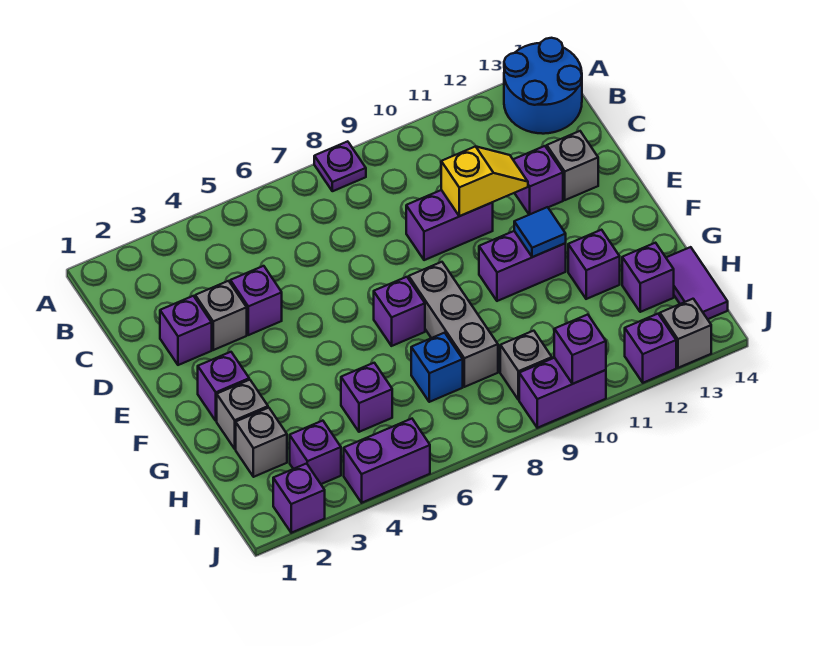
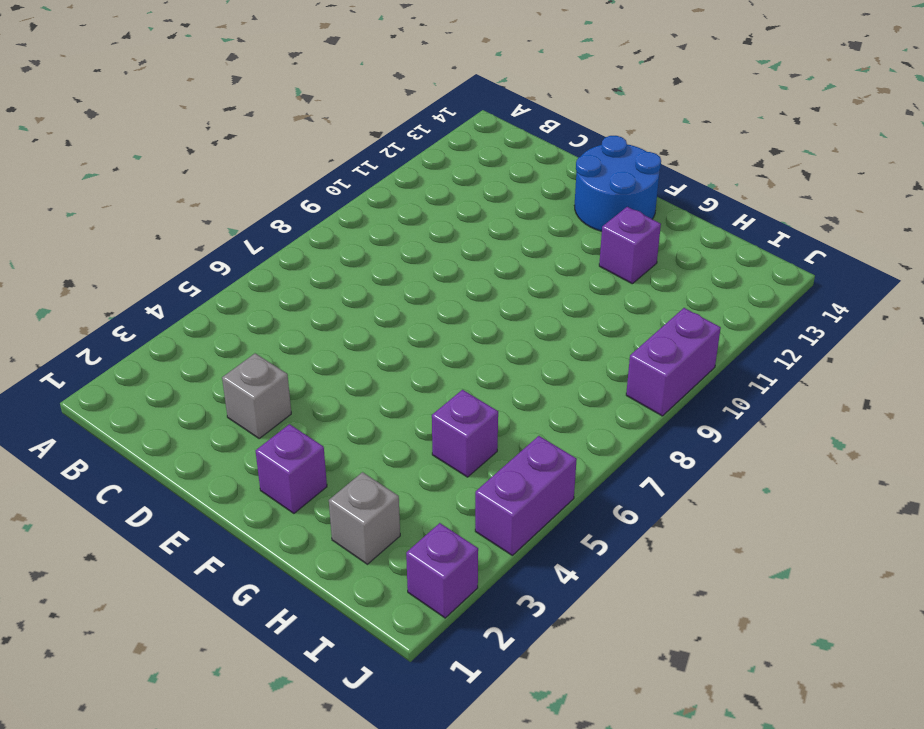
blue round brick E13:F14 level 1 -> blue round brick A13:B14 level 1
none -> purple plate A8 level 1
none -> purple brick D2 level 1
none -> purple brick D4 level 1

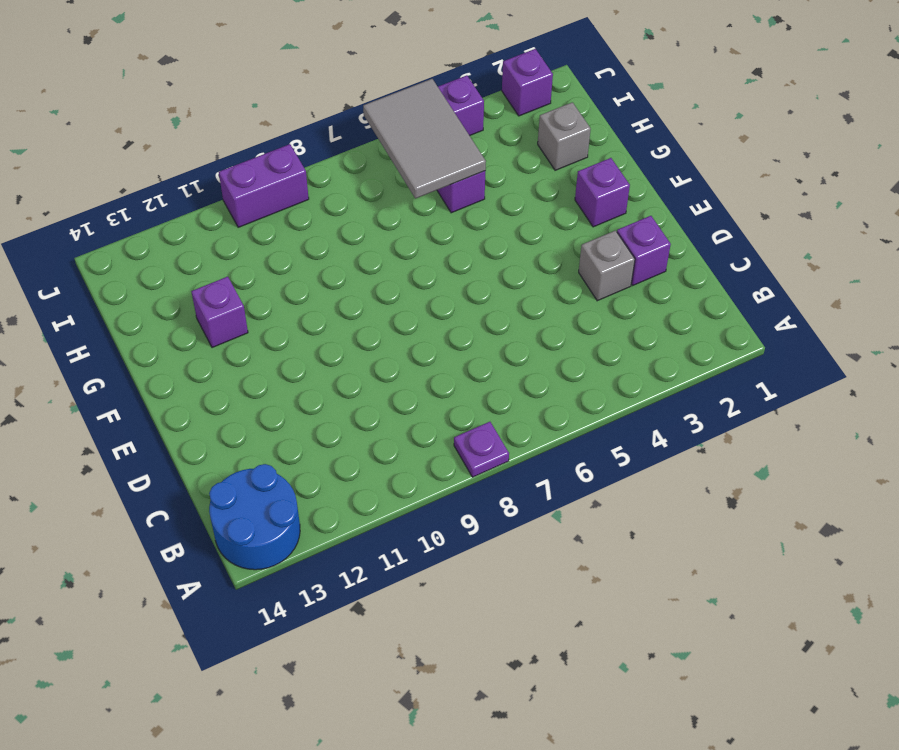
grey tile H5:J6 level 2 -> none
none -> purple brick D4 level 1
none -> purple brick D9:D10 level 1
none -> purple brick D12 level 1

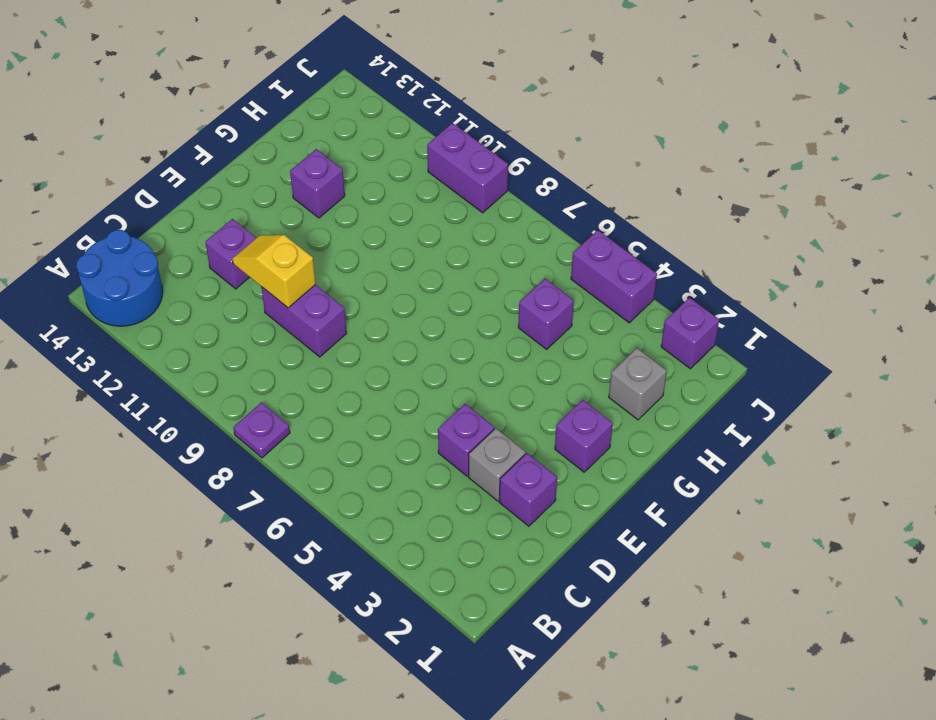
none -> grey brick D13 level 1
none -> purple brick F7 level 1
none -> grey brick F8:H8 level 1

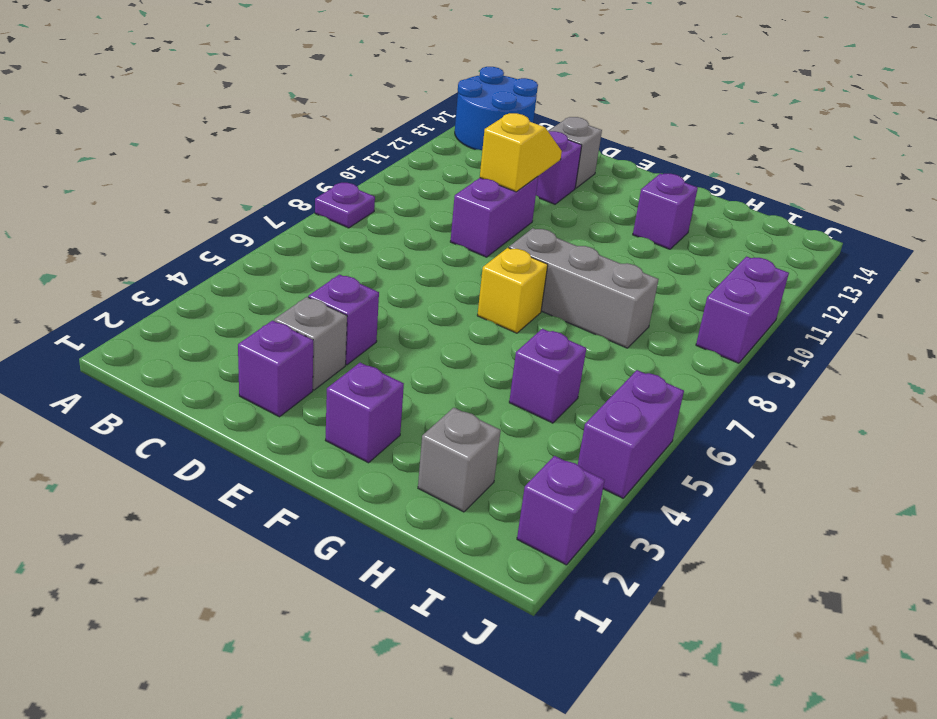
yellow brick F7 level 1 -> purple brick F7 level 1
none -> purple brick F10:F11 level 1
none -> grey brick G2 level 1
none -> blue brick H7 level 1

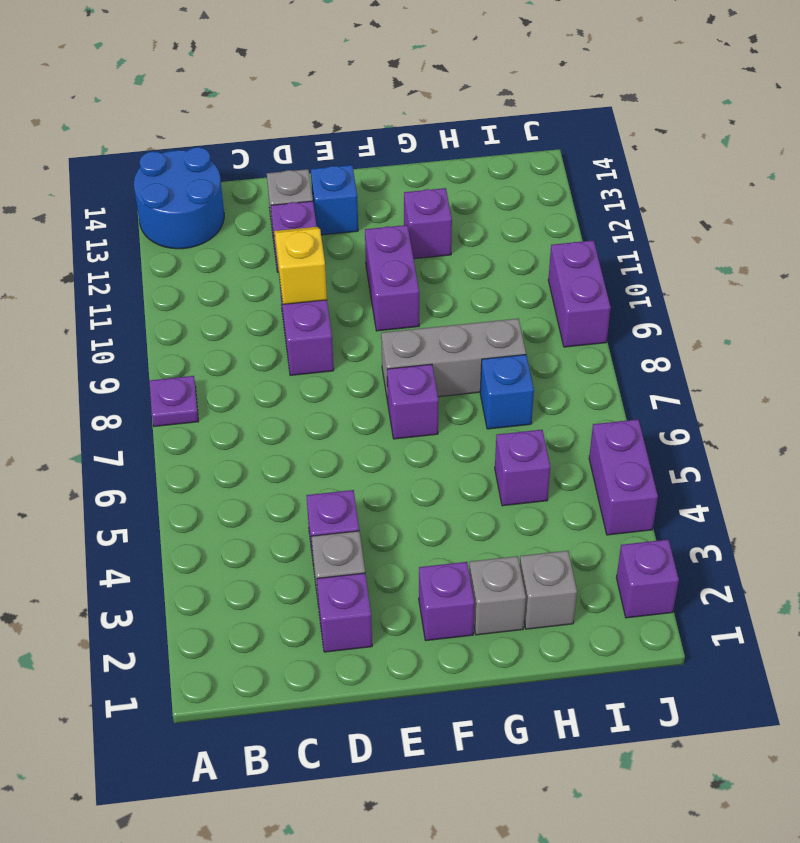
blue brick E13 level 1 -> none
none -> purple brick H13 level 1
none -> purple tile H14:I14 level 1
none -> purple brick I3 level 1

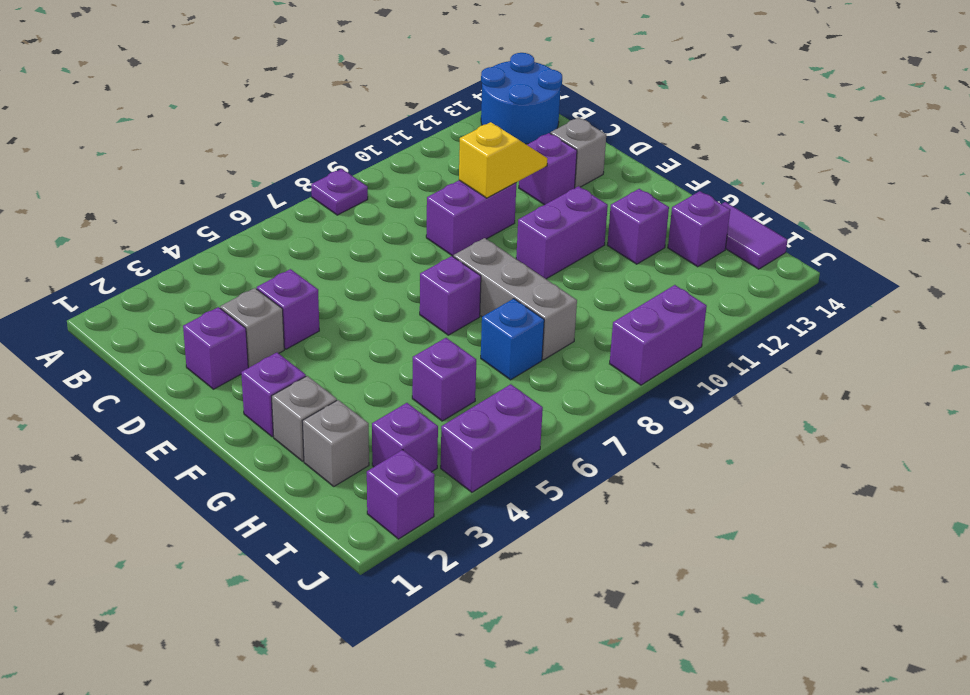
none -> grey brick I9 level 1
none -> purple brick J12 level 1
none -> grey brick J13 level 1

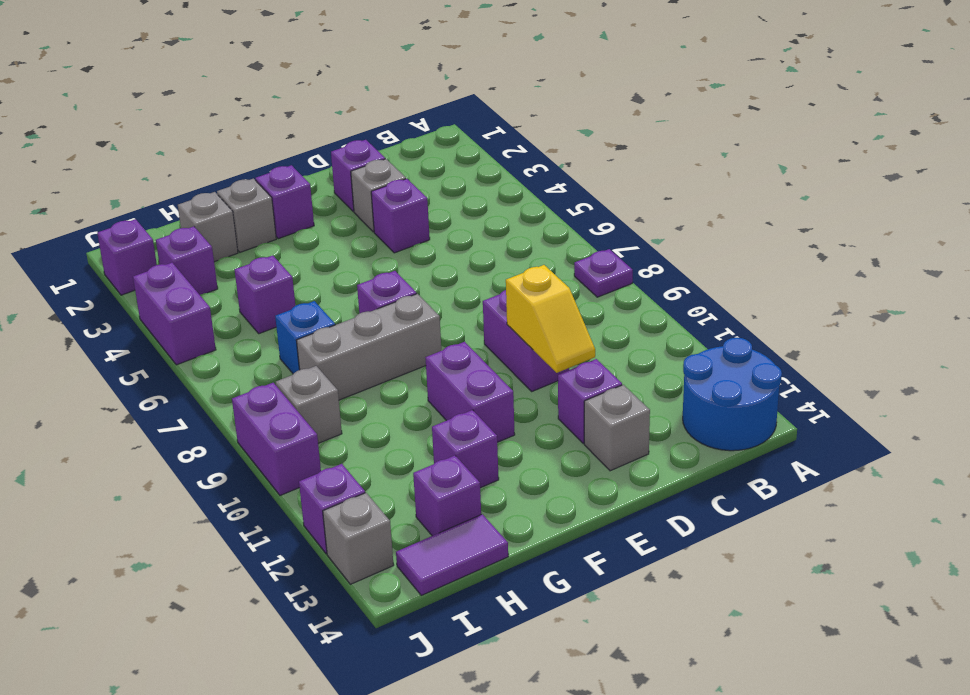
none -> blue tile F11 level 2
none -> purple brick J10 level 2

